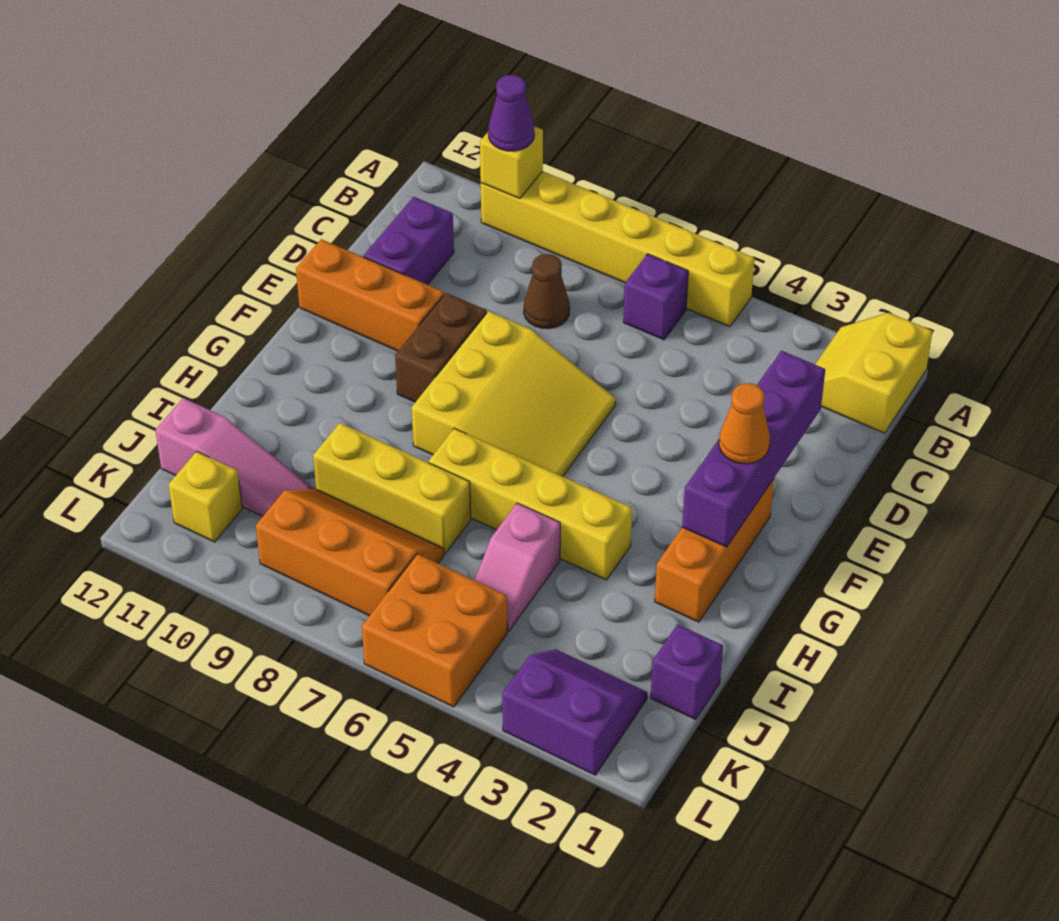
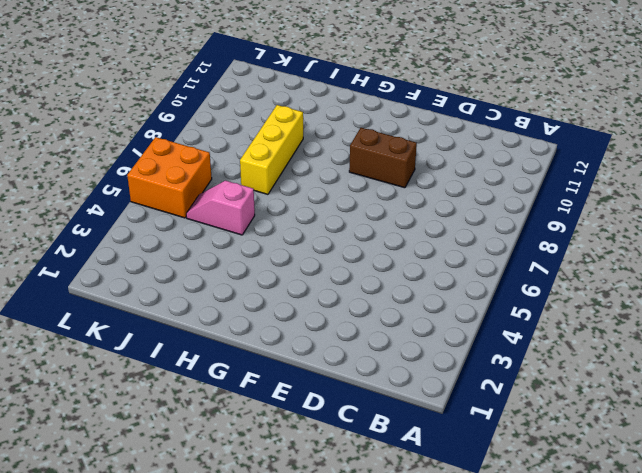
none -> yellow slope A1:B2 level 1 top 1
none -> yellow brick A5:A10 level 1
none -> purple brick B6 level 1

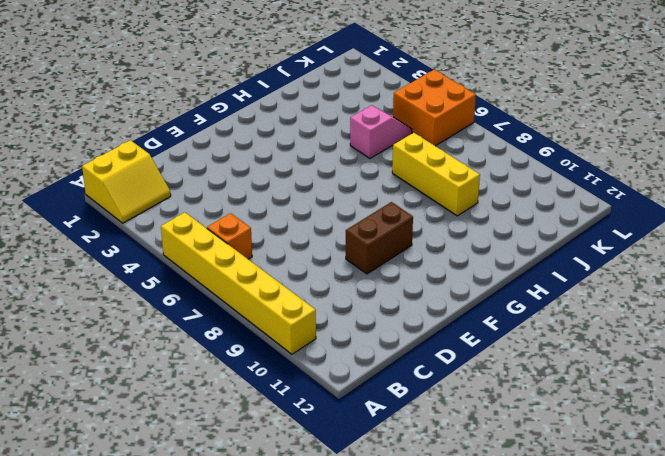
orange brick B6 level 1 -> purple brick B6 level 1
none -> brown cone C8 level 1
none -> purple brick C11:D11 level 1
none -> yellow slope E6:G8 level 1 top 8

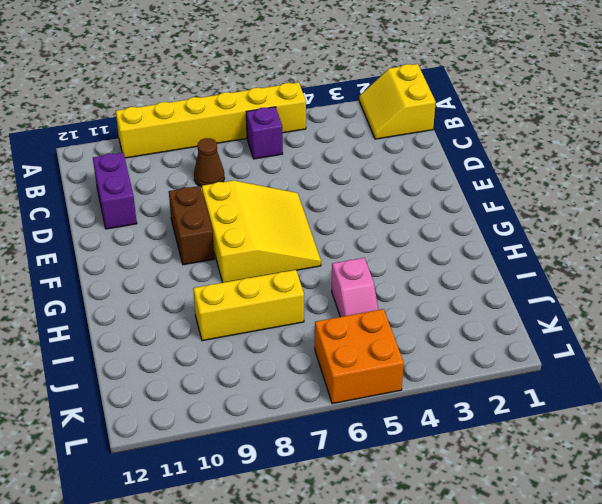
none -> orange brick E10:E12 level 1
none -> orange brick F2:H2 level 1
none -> yellow brick H4:H7 level 1

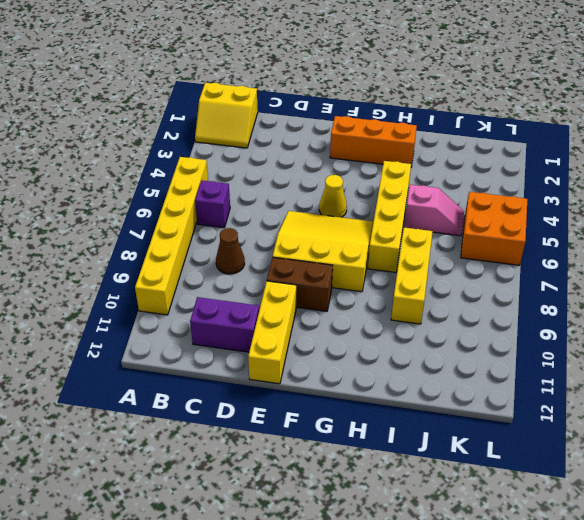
yellow brick E10:E12 level 1 -> orange brick E10:E12 level 1
yellow cone F5 level 1 -> none
none -> purple brick J1 level 1
none -> orange slope J7:K9 level 1 top K
none -> pink slope J10:J12 level 1 top 12

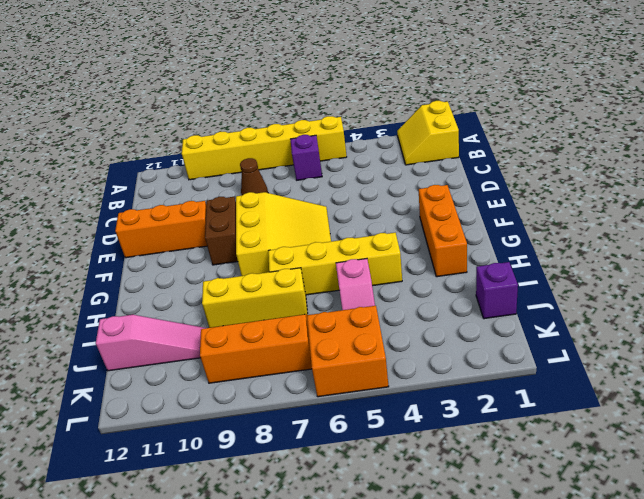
none -> purple brick C11:D11 level 1
none -> purple slope K2:L3 level 1 top L
none -> yellow brick K11 level 1

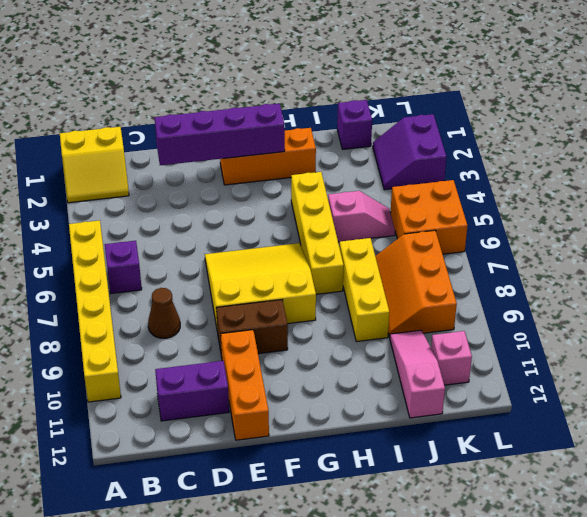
pink brick K11 level 1 -> yellow brick K11 level 1
none -> yellow brick A10 level 2
none -> purple cone A10 level 3
none -> orange cone F2 level 3

